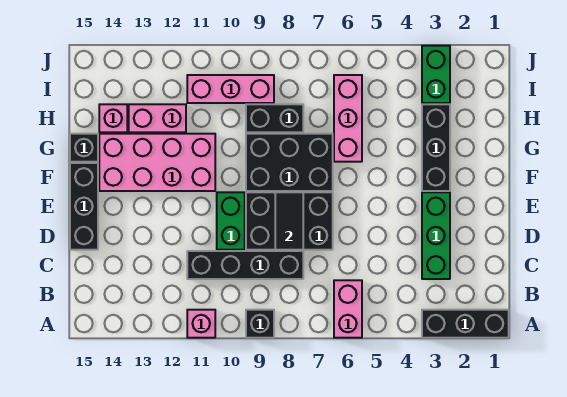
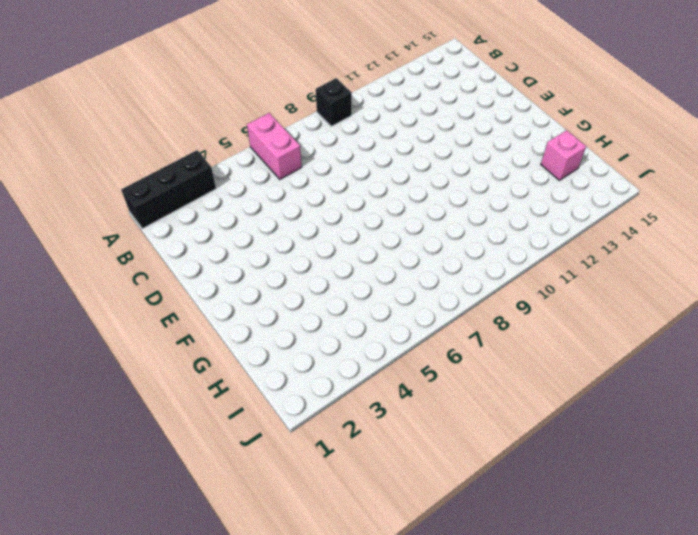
none -> pink brick A11 level 1
none -> green brick C3:E3 level 1
none -> black brick C8:C11 level 1

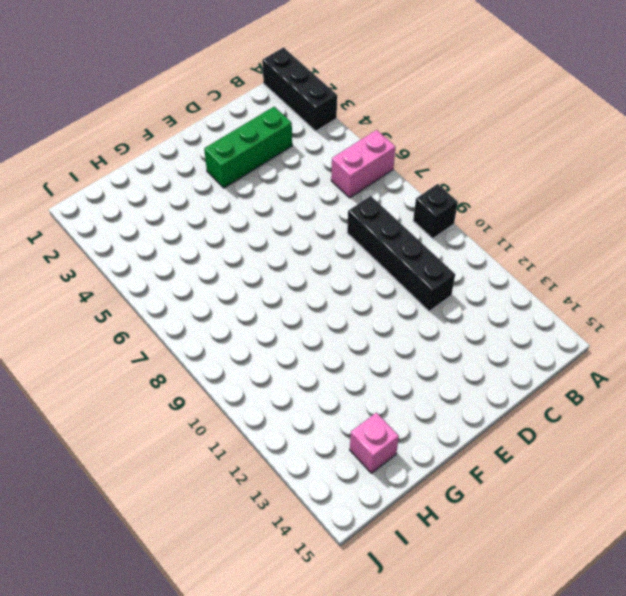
none -> pink brick A11 level 1
none -> black brick D7:E9 level 1
none -> green brick D10:E10 level 1

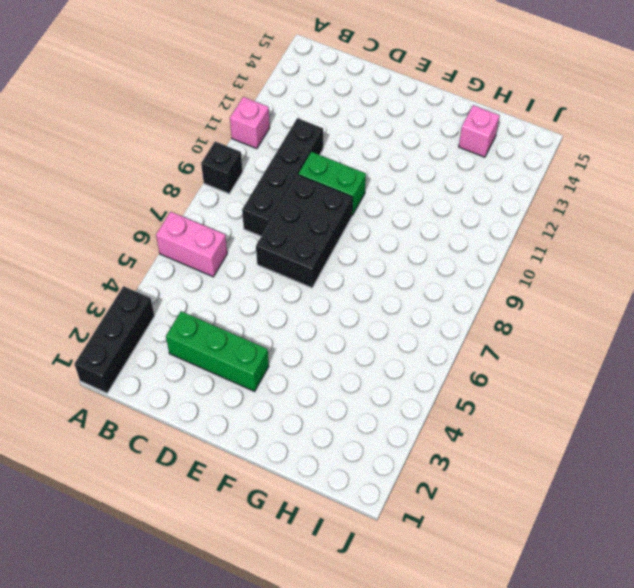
none -> black brick D15:F15 level 1
none -> black brick F3:H3 level 1
none -> black brick F7:G9 level 1

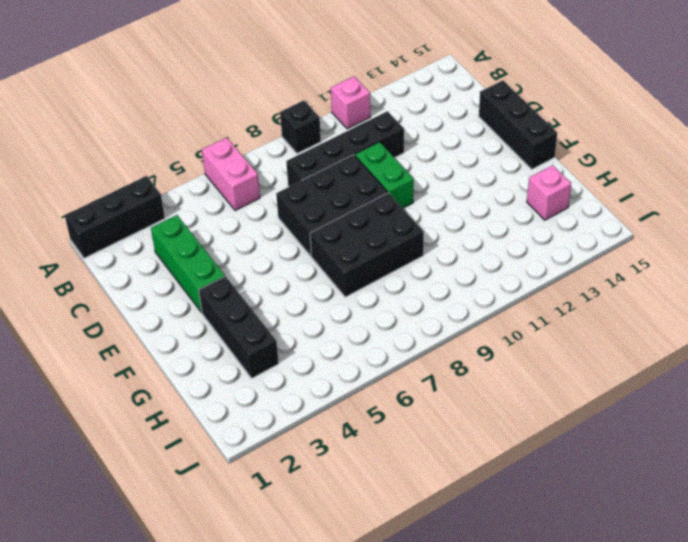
none -> pink brick F11:G14 level 1
none -> pink brick G6:I6 level 1
none -> black brick G15 level 1

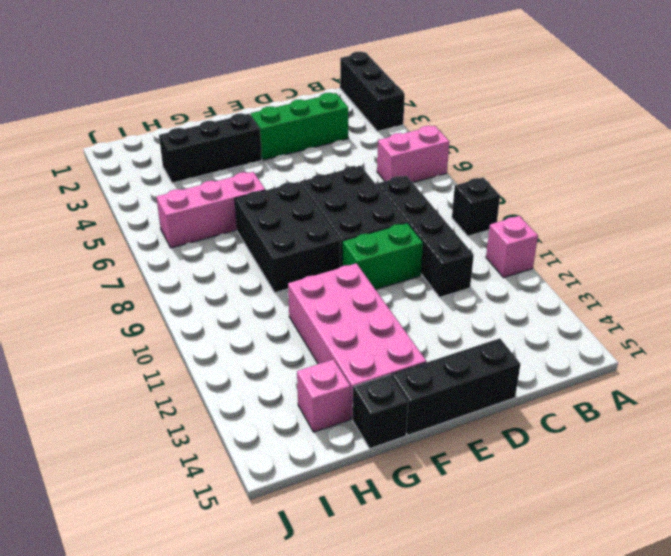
none -> black brick H8:H9 level 1
none -> pink brick H12:H13 level 1
none -> green brick I3:J3 level 1

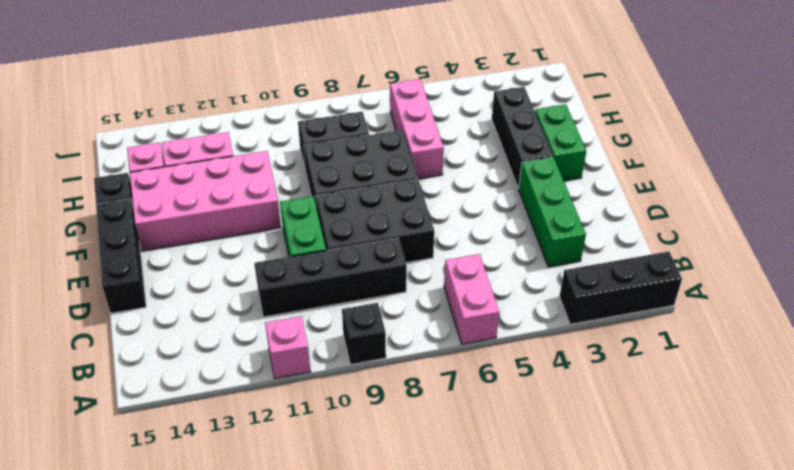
green brick F2:G2 level 1 -> green brick I3:J3 level 1
none -> pink brick I9:I11 level 1
none -> black tile D8:E8 level 2

